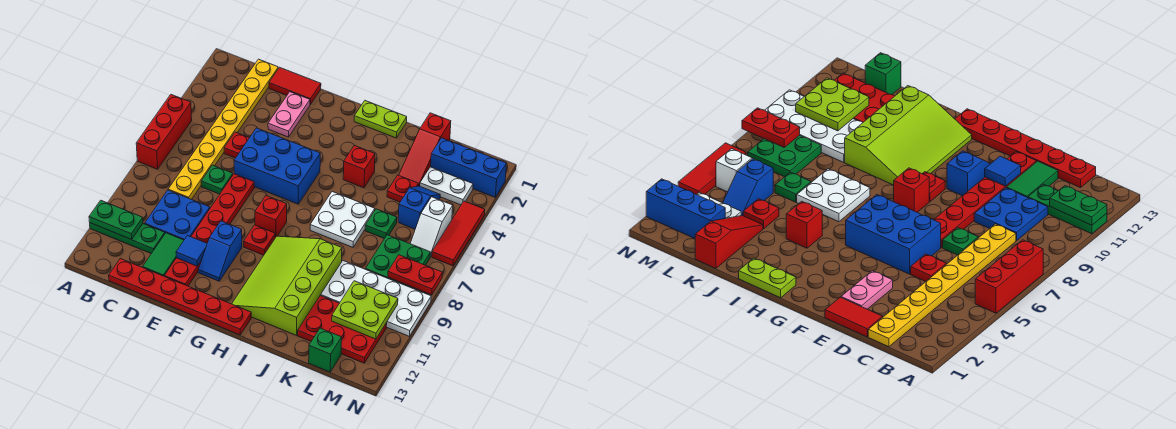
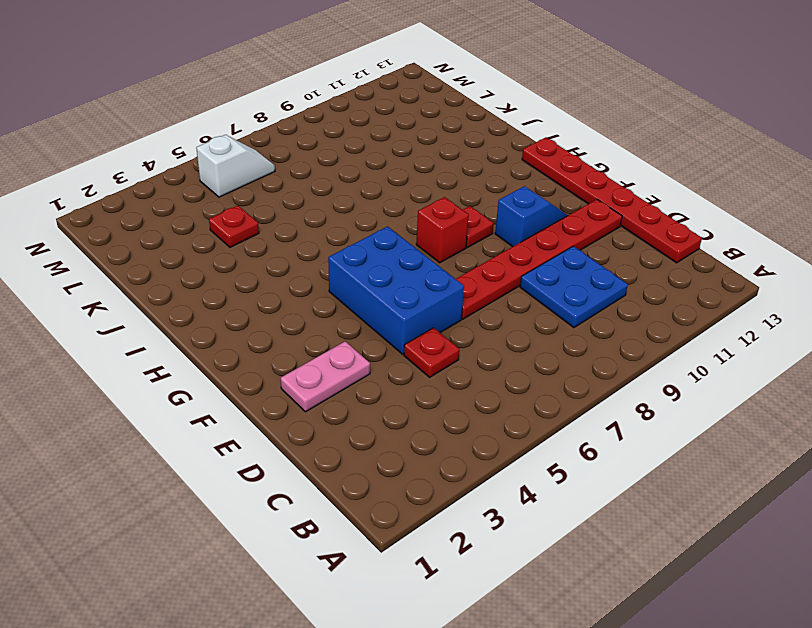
none -> red brick A5:A7 level 1
none -> green plate A11:C11 level 1
none -> yellow plate C1:C8 level 1
none -> red tile D1:E1 level 1

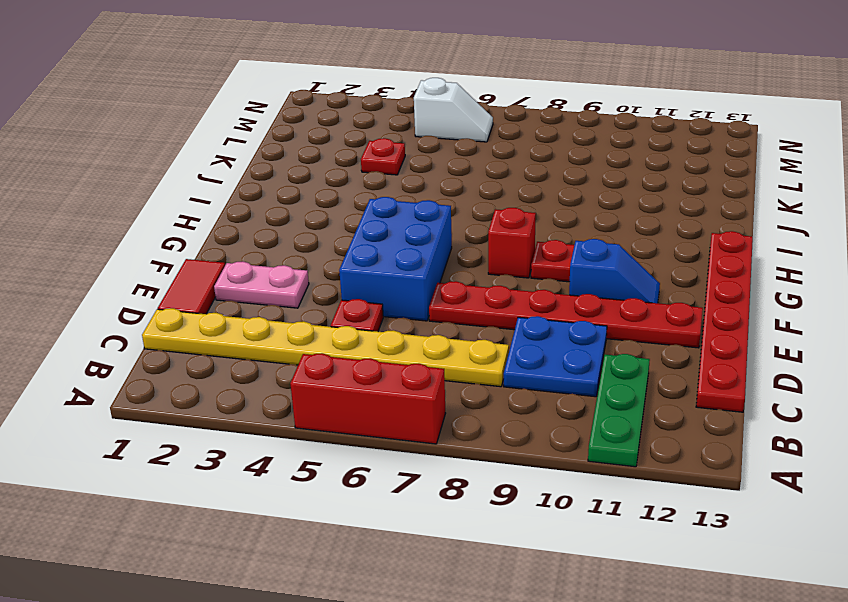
none -> green plate D7 level 1
none -> green tile D11:D12 level 1
none -> lime plate H1:I1 level 1
none -> lime slope H9:J12 level 1 top J

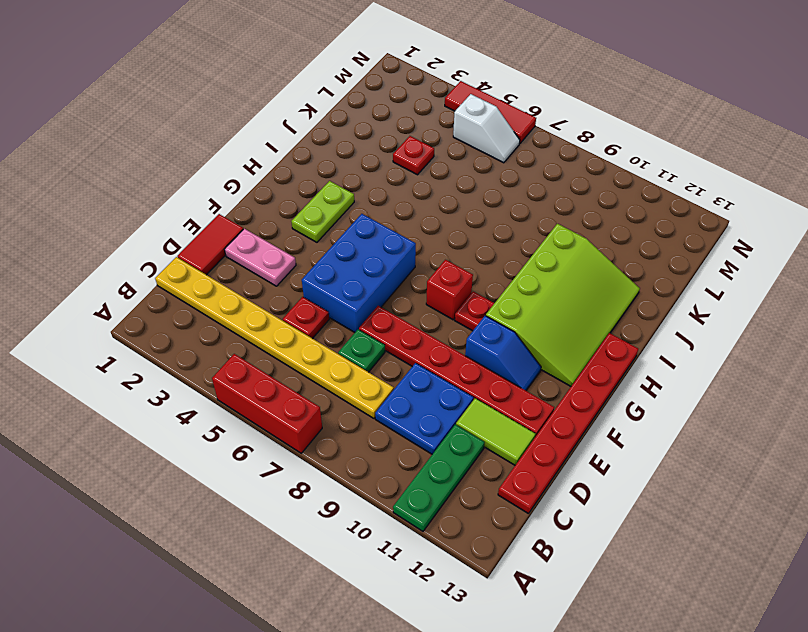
lime tile D11:D12 level 1 -> green tile D11:D12 level 1
lime plate G3:H3 level 1 -> lime plate H1:I1 level 1
lime slope G10:J12 level 1 top 10 -> lime slope H9:J12 level 1 top J
none -> red brick I4 level 1
none -> white plate I6:J7 level 1
none -> red slope K1:K3 level 1 top 1
none -> green plate K6 level 1

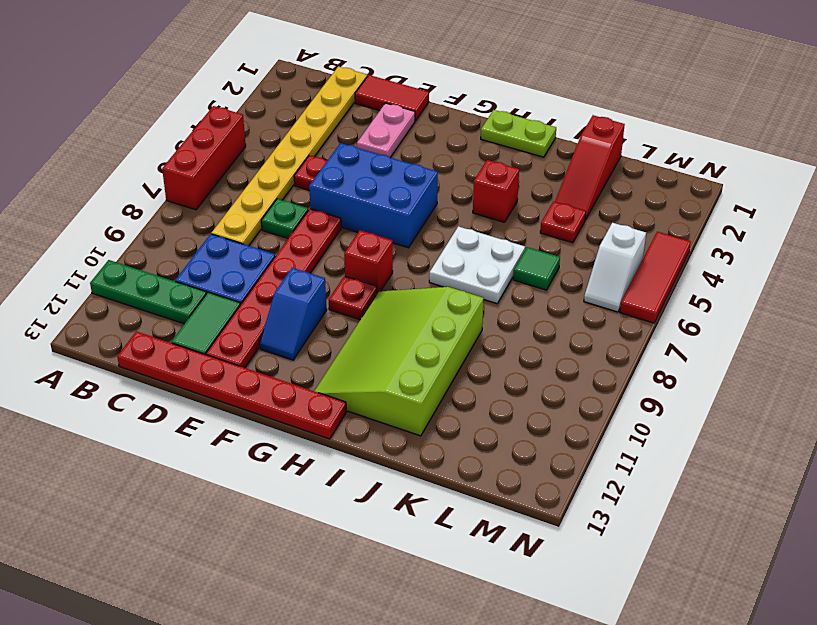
green tile K6 level 1 -> green plate K6 level 1
none -> white plate K9:N10 level 1
none -> red plate K11:M12 level 1
none -> blue brick L2:N2 level 1
none -> white plate L3:M3 level 1

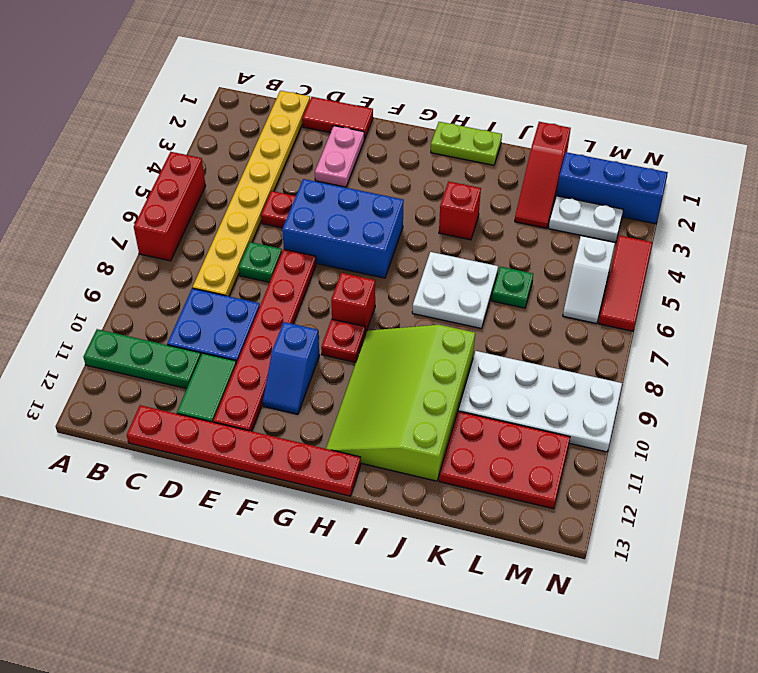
none -> red plate K4 level 1
none -> blue slope L4:L5 level 1 top 5
none -> green plate L7:M8 level 1
none -> green brick L13 level 1

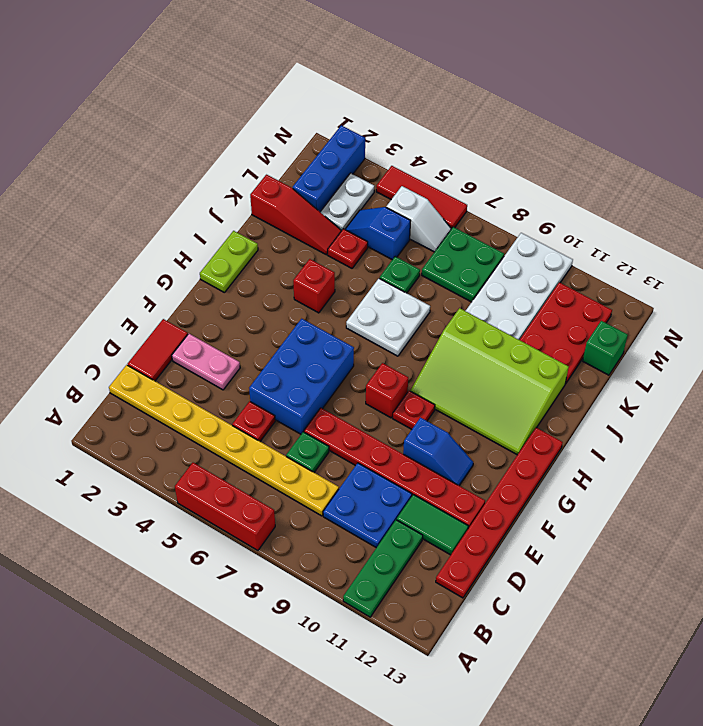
none -> green plate A11:B11 level 2
none -> blue tile E11 level 2
none -> lime plate L10:M11 level 2
none -> red plate M8:N8 level 2

